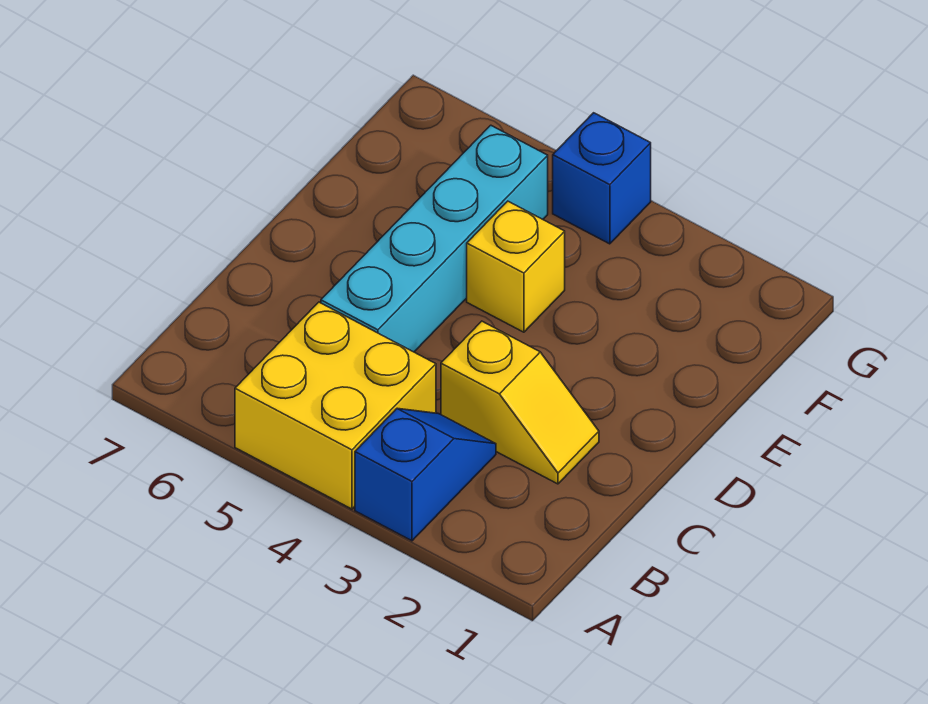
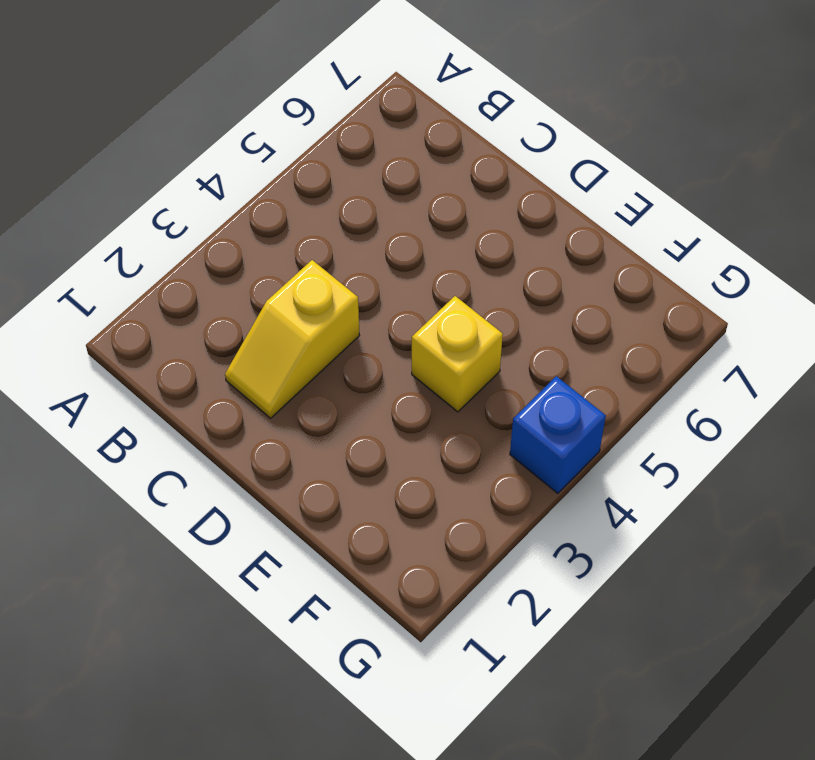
none -> blue slope A3:B3 level 1 top A
none -> yellow brick A4:B5 level 1

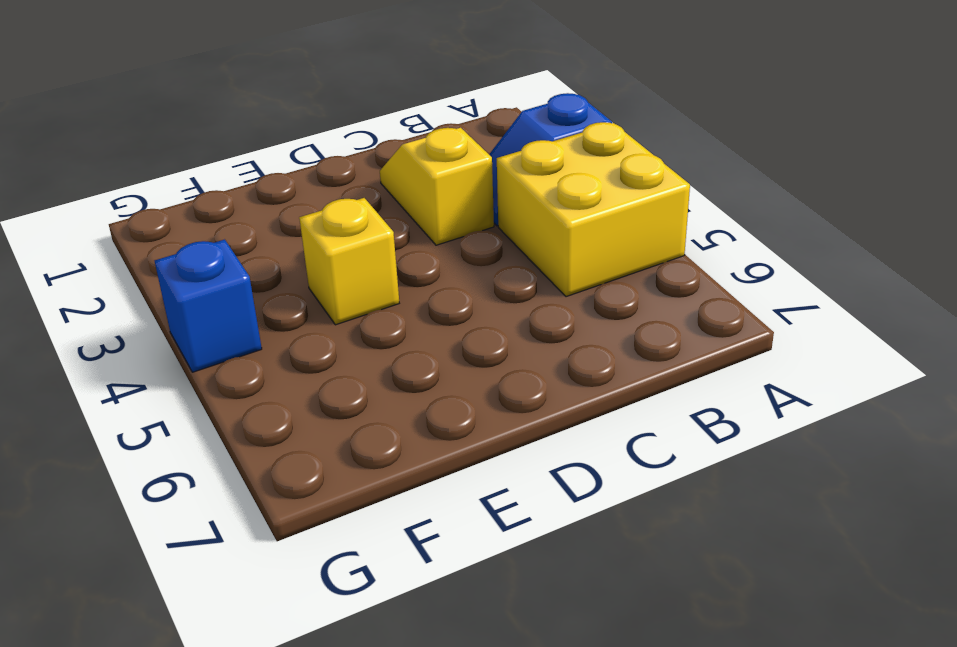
none -> cyan brick C5:F5 level 1

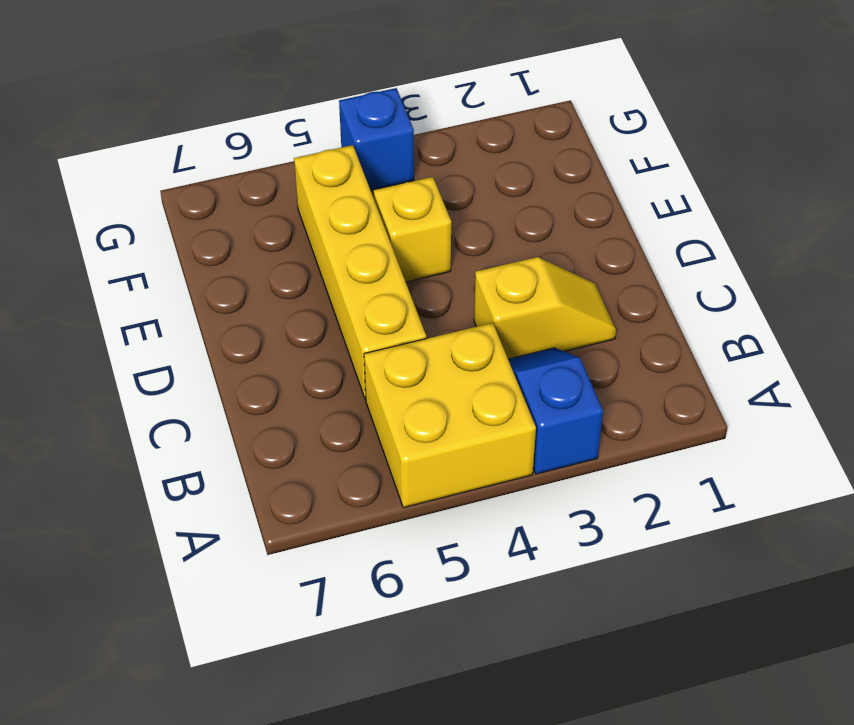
yellow brick C5:F5 level 1 -> cyan brick C5:F5 level 1

